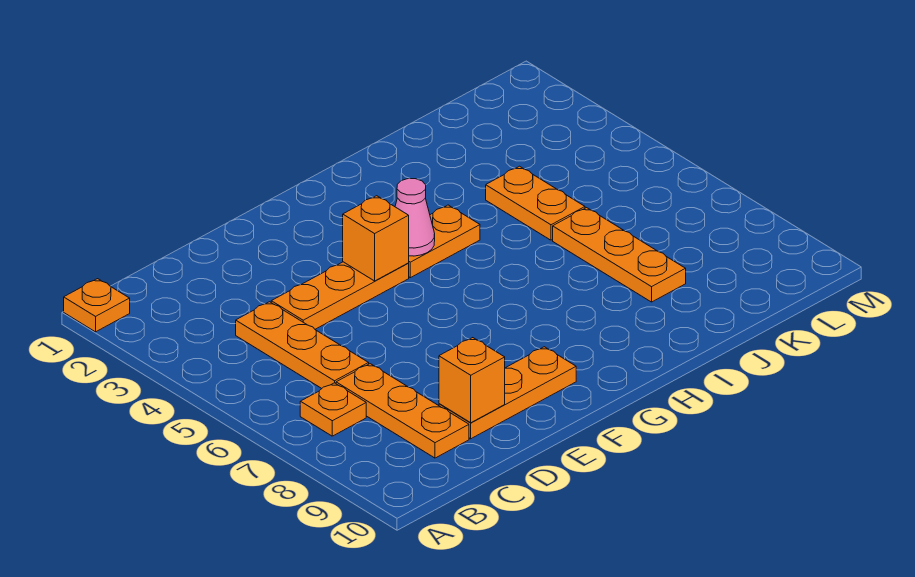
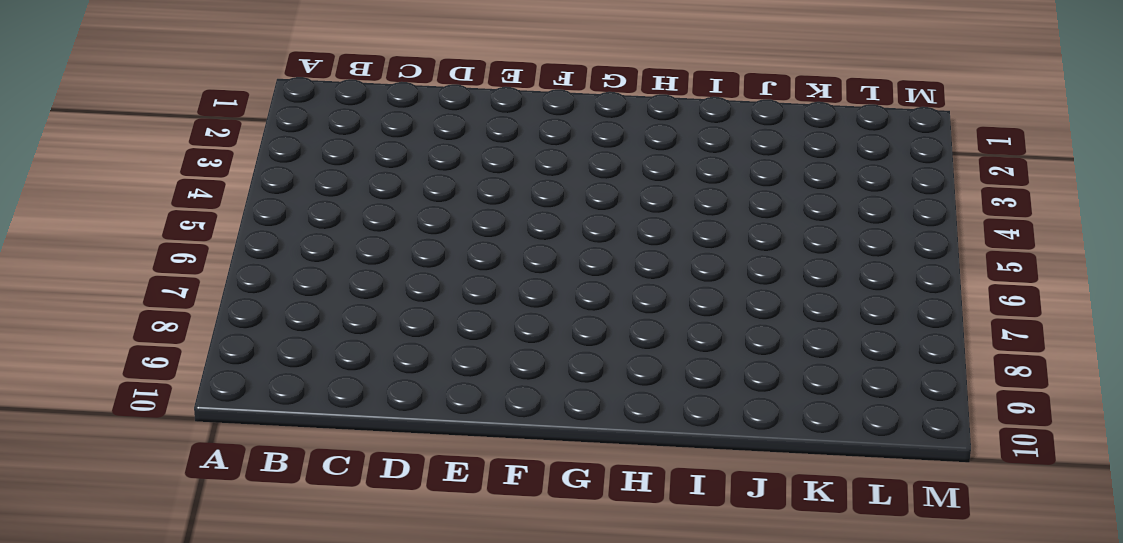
none -> orange plate A1 level 1
none -> orange plate B7 level 1
none -> orange plate C4:C6 level 1

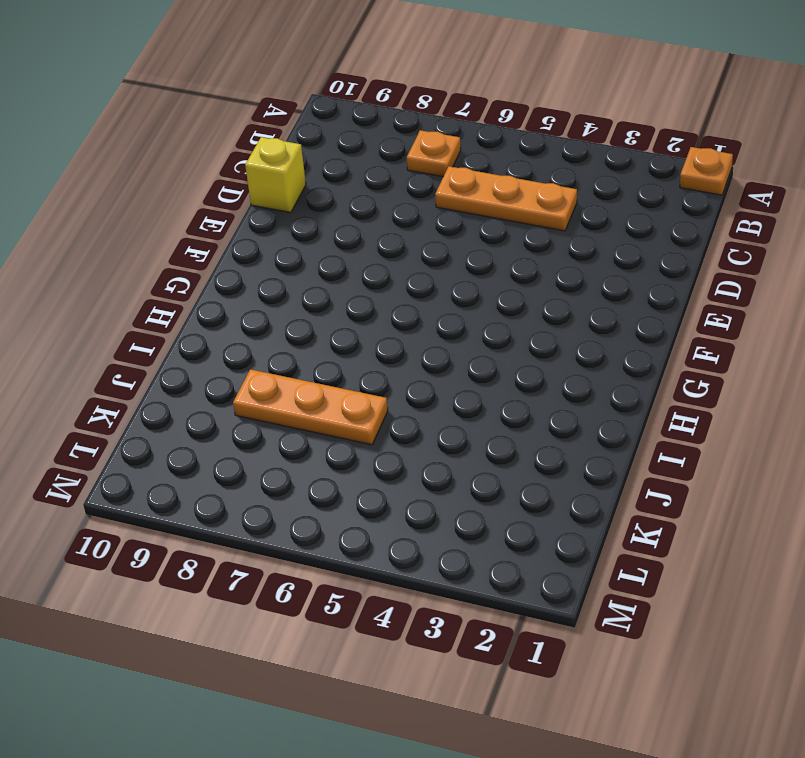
yellow brick D10 level 1 -> none
none -> orange plate C7:C9 level 1
none -> orange plate D4:F4 level 1
none -> orange plate D9:F9 level 1

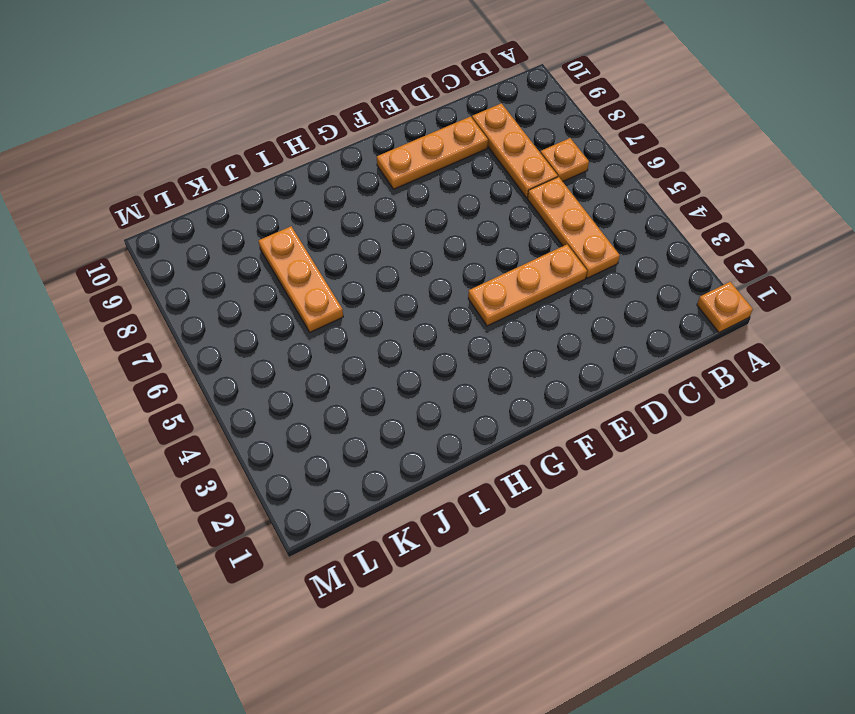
none -> orange plate G4:H4 level 1
none -> orange plate J4:J5 level 1
none -> orange brick D9 level 2

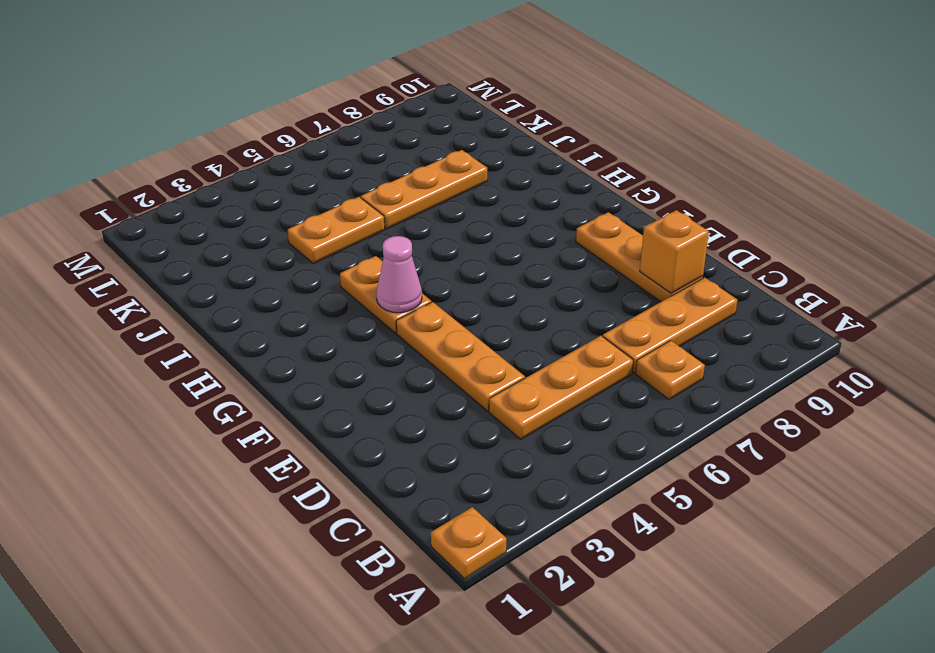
none -> orange brick F4 level 2

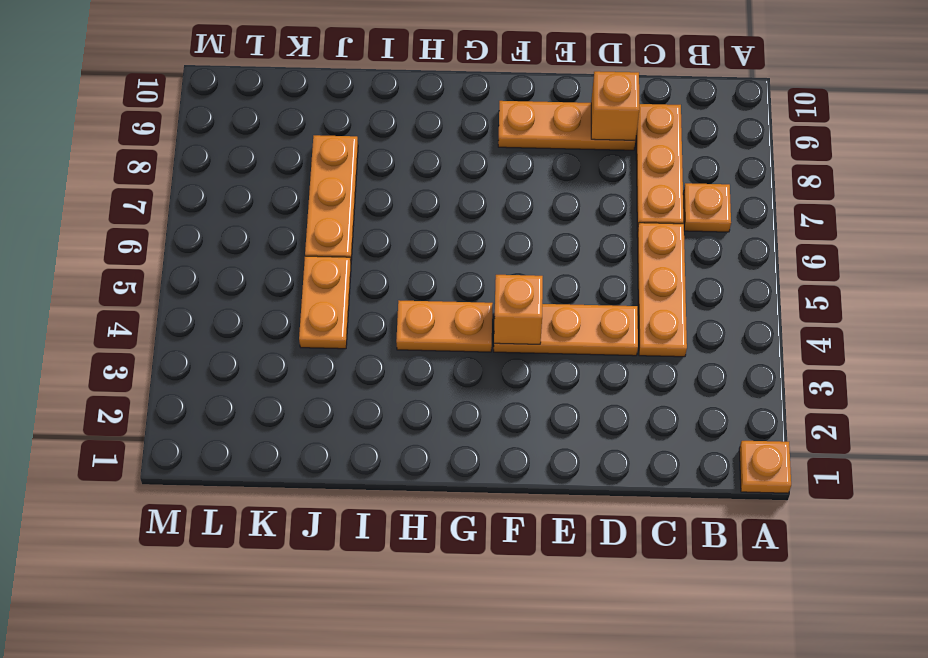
none -> pink cone G4 level 2

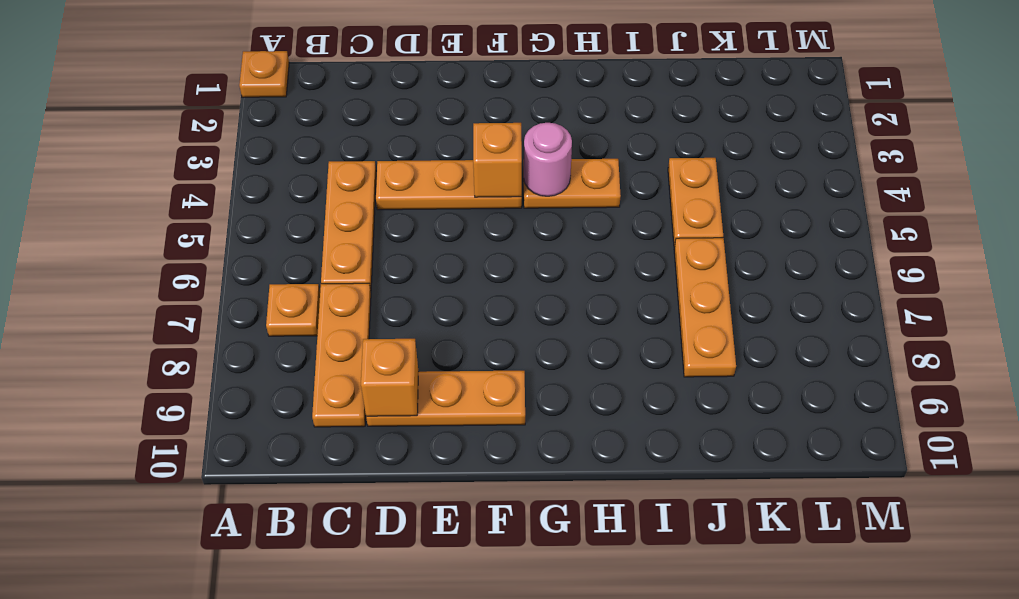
pink round brick G4 level 2 -> pink cone G4 level 2

